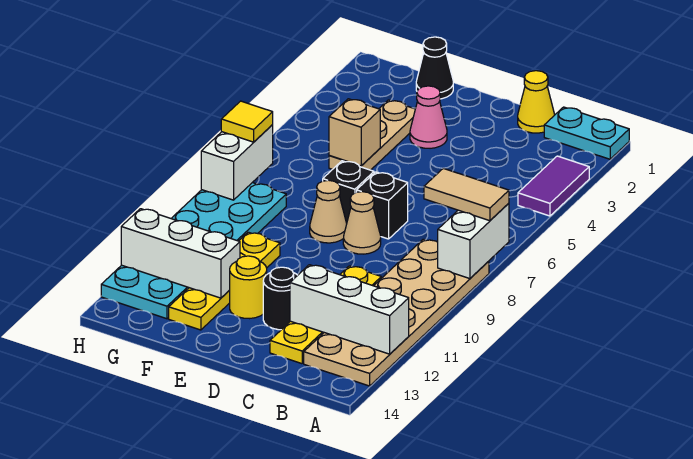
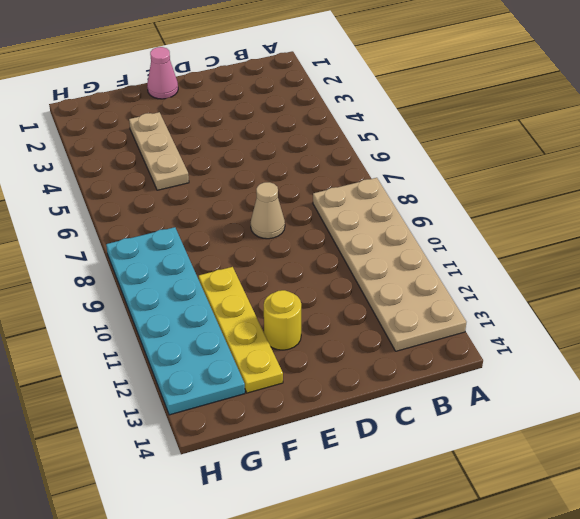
pink cone E1 level 1 -> pink cone E3 level 1
none -> cyan plate A1:B1 level 1
none -> purple tile A3:A4 level 1
none -> yellow cone C1 level 1

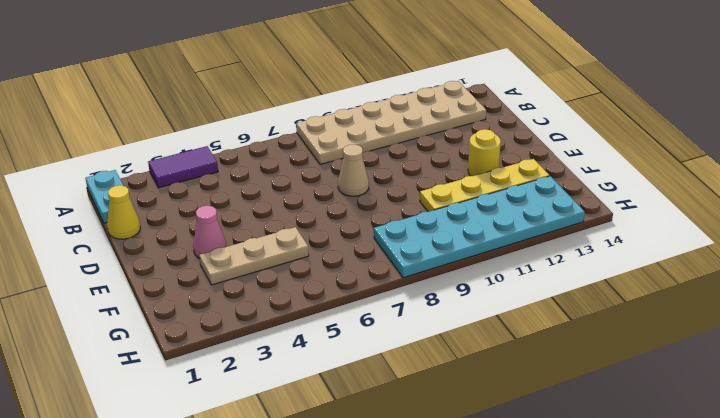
none -> yellow plate C10:C13 level 1
none -> black brick D7 level 1
none -> black round brick D12 level 1

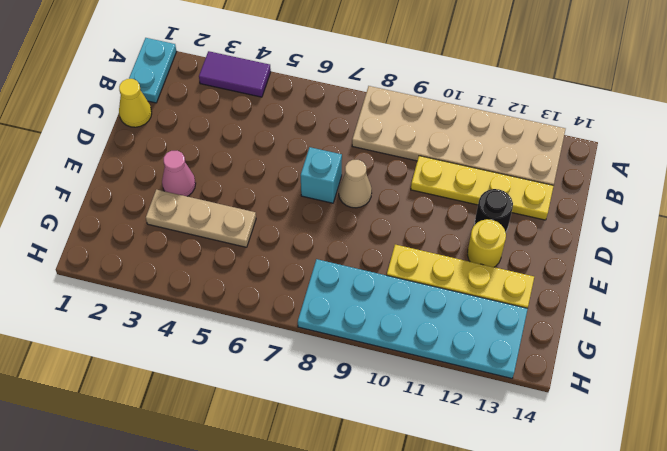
cyan brick D7 level 1 -> black brick D7 level 1
none -> black brick E7 level 1
none -> tan cone E8 level 1
none -> black cone F1 level 1

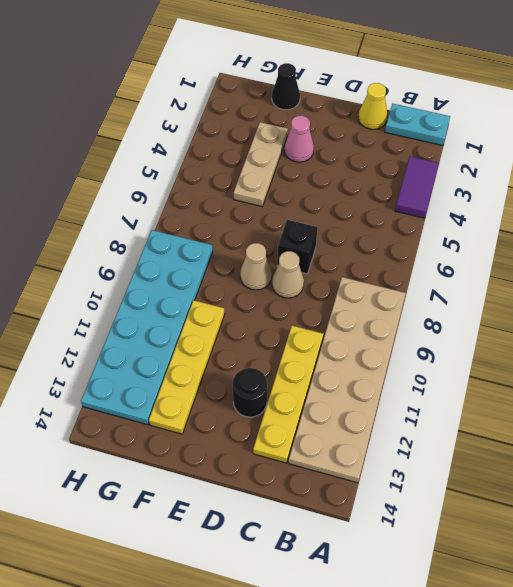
none -> black brick E7 level 1
none -> yellow round brick E12 level 1
none -> white brick A7:A8 level 2

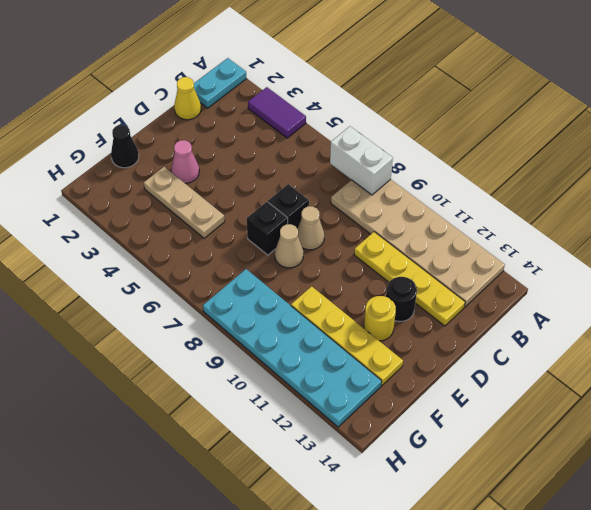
none -> white brick A12:C12 level 2
none -> tan brick F5 level 2
none -> white brick F12:H12 level 2

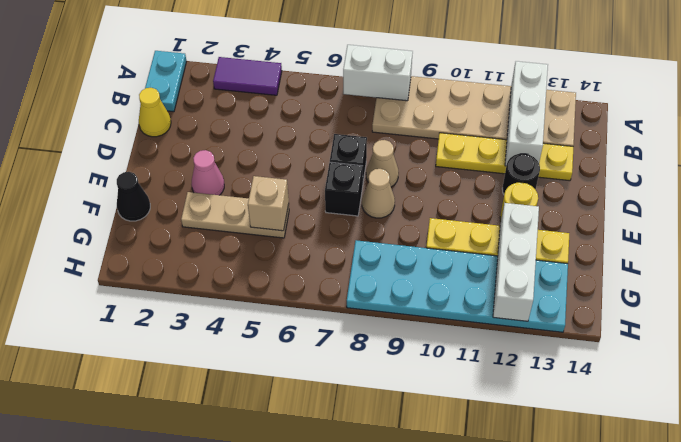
none -> white brick H7:H8 level 2
none -> tan tile A7:B7 level 3
none -> yellow tile H7 level 3

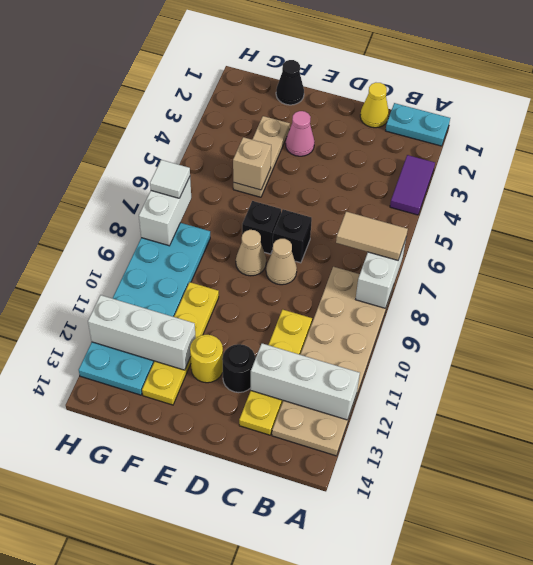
white tile H7 level 3 -> yellow tile H7 level 3

